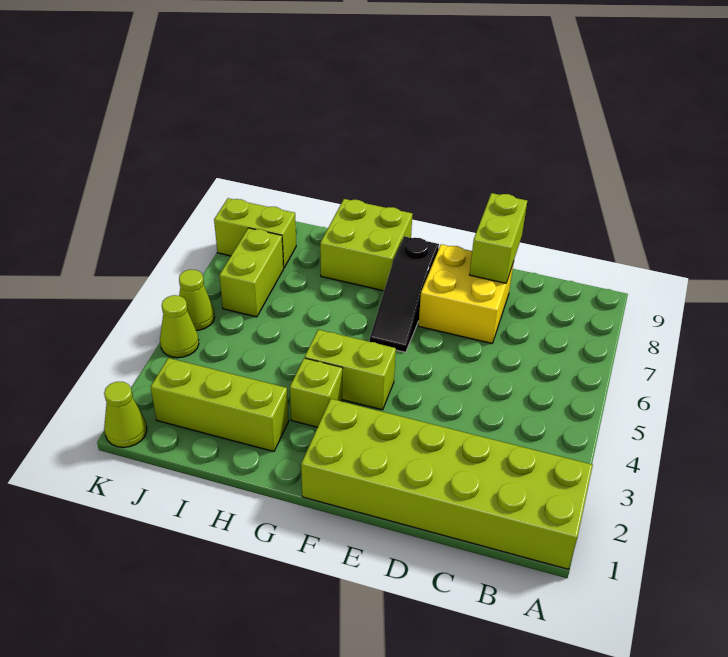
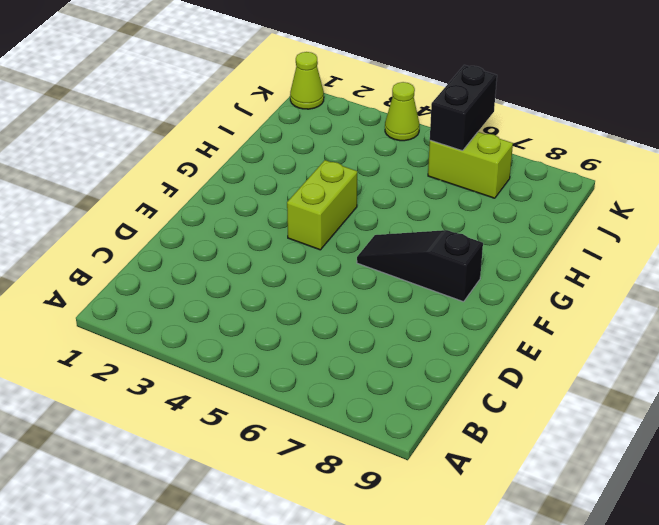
black brick J6:K6 level 2 -> none
none -> lime brick A1:F2 level 1
none -> yellow brick D7:E8 level 1
none -> lime brick G3 level 1

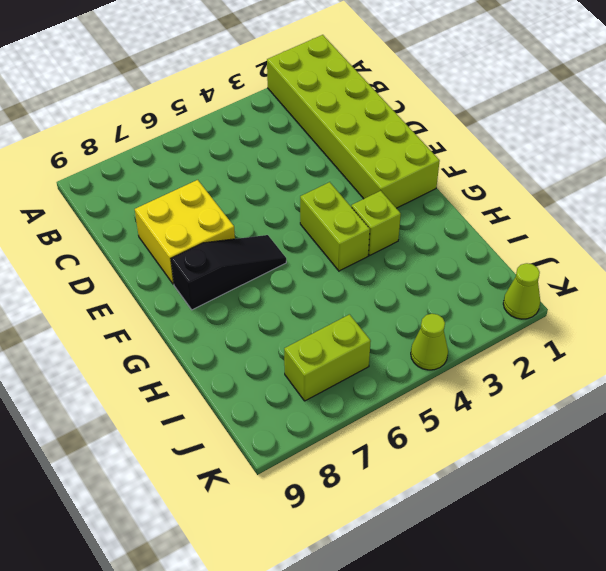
none -> lime brick G8:H9 level 1
none -> lime brick H2:J2 level 1
none -> lime brick J8:K8 level 1

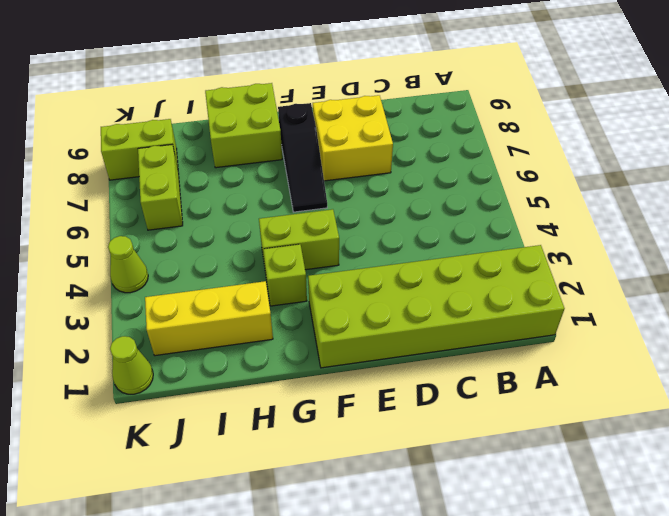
yellow brick H2:J2 level 1 -> lime brick H2:J2 level 1
none -> lime cone K5 level 1
none -> lime brick D8:D9 level 2

